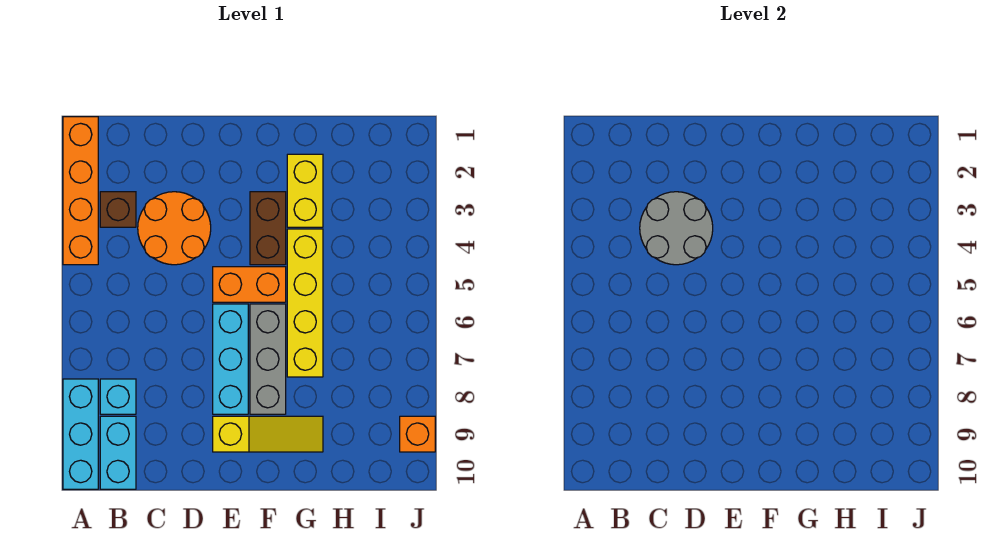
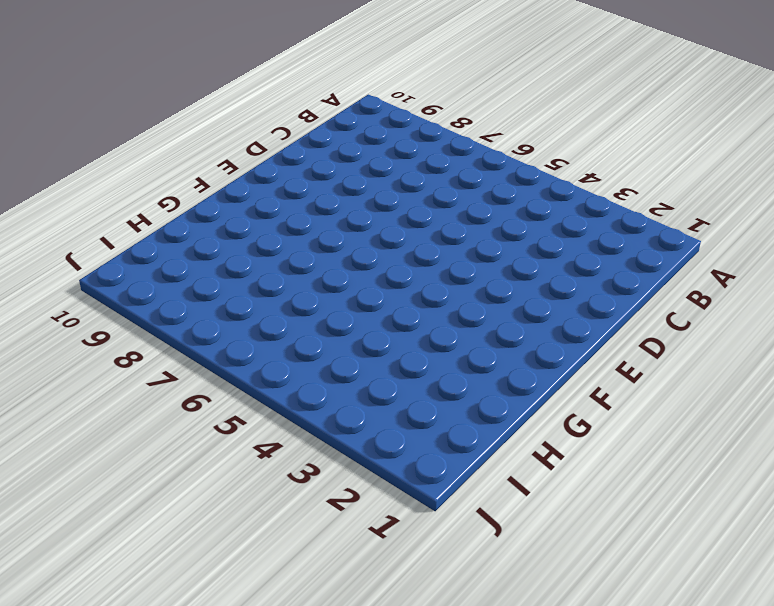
none -> orange brick A1:A4 level 1
none -> cyan brick A8:A10 level 1
none -> brown brick B3 level 1

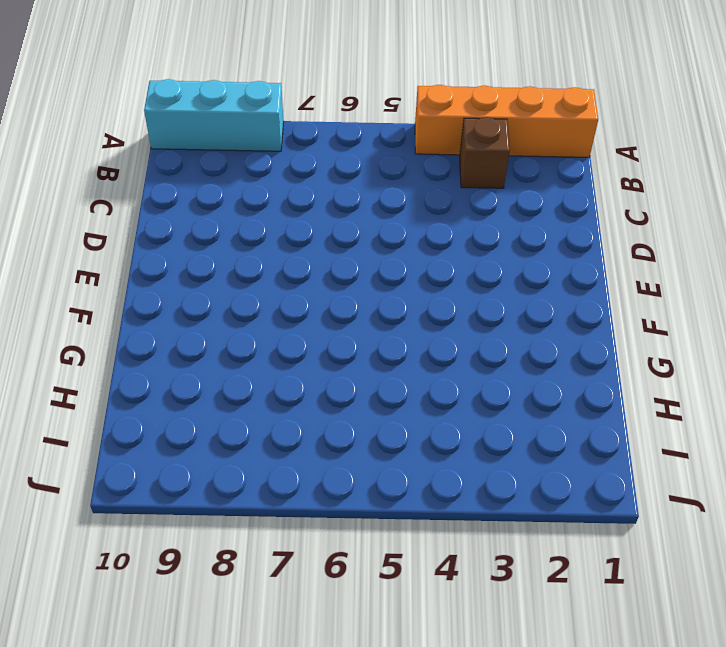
none -> cyan brick B8 level 1
none -> cyan brick B9:B10 level 1
none -> orange round brick C3:D4 level 1

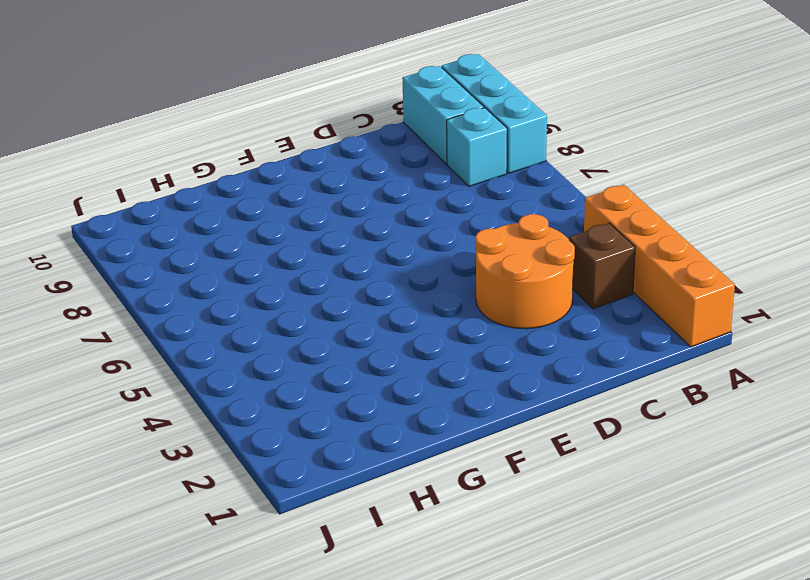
none -> orange brick E5:F5 level 1
none -> cyan brick E6:E8 level 1
none -> yellow slope E9:G9 level 1 top E

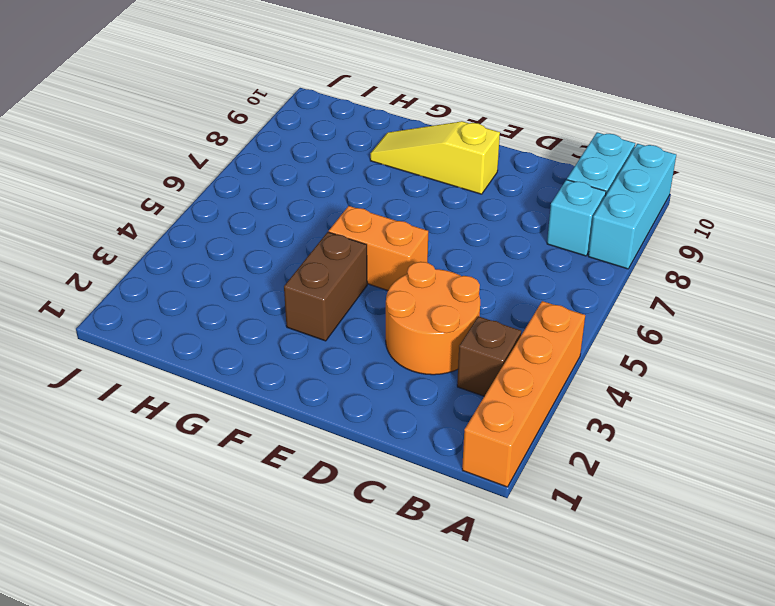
none -> cyan brick E6:E8 level 1
none -> grey brick F6:F8 level 1
none -> yellow brick G2:G3 level 1

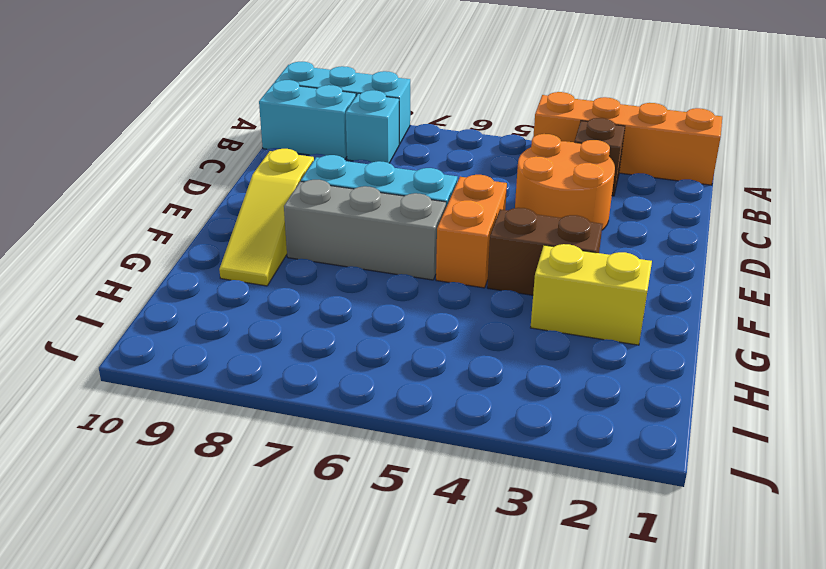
none -> yellow brick G4:G7 level 1
none -> orange brick J9 level 1
none -> grey round brick C3:D4 level 2

